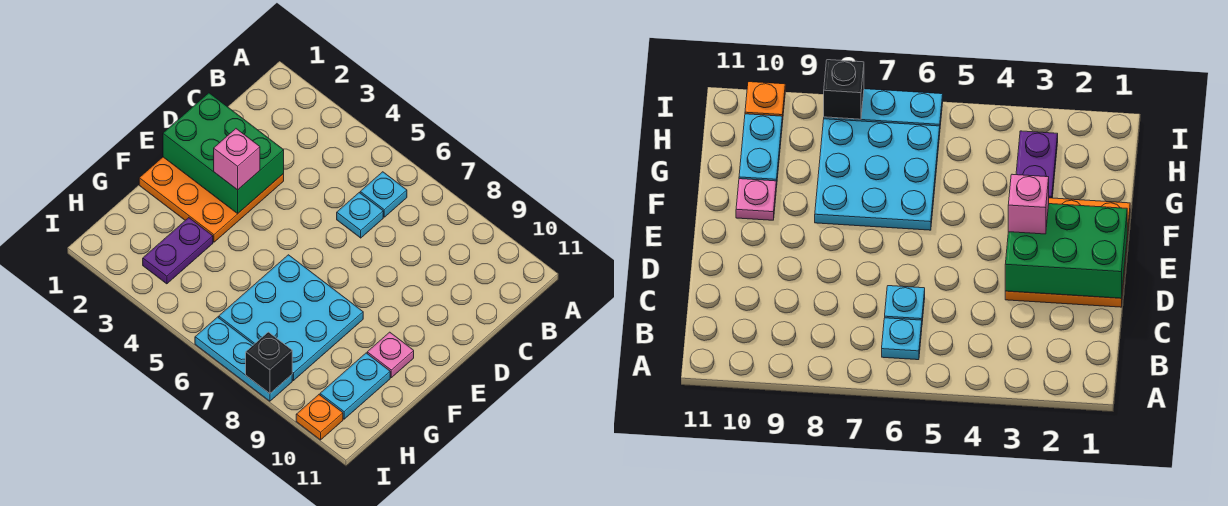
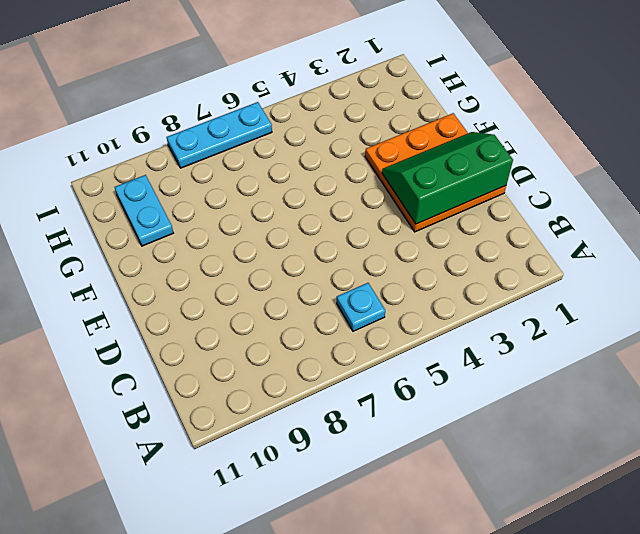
green slope D1:E3 level 2 top D -> green brick D1:E3 level 2
none -> cyan plate C6 level 1
none -> cyan plate F6:H8 level 1
none -> pink plate F10 level 1

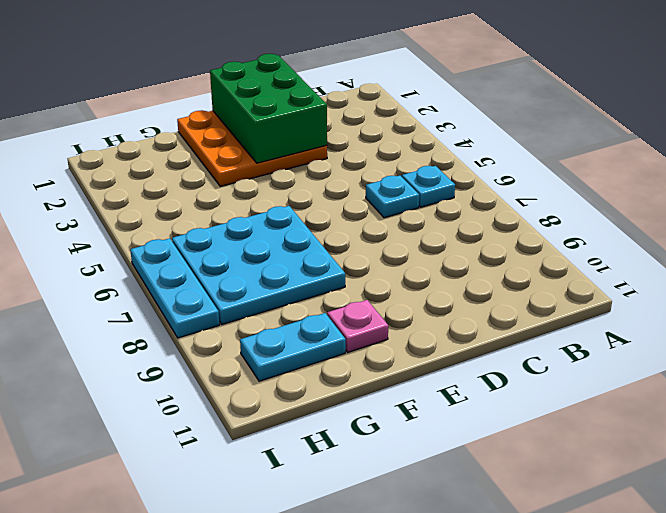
none -> purple plate G3:H3 level 1
none -> orange plate I10 level 1
none -> black brick I8 level 2

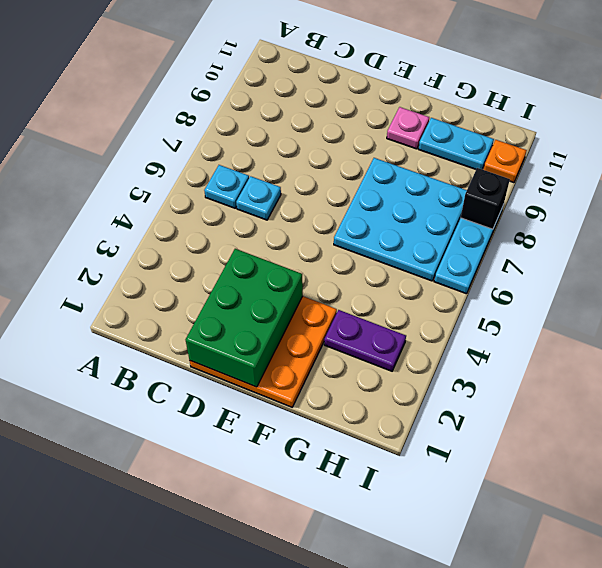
none -> pink brick E3 level 3

